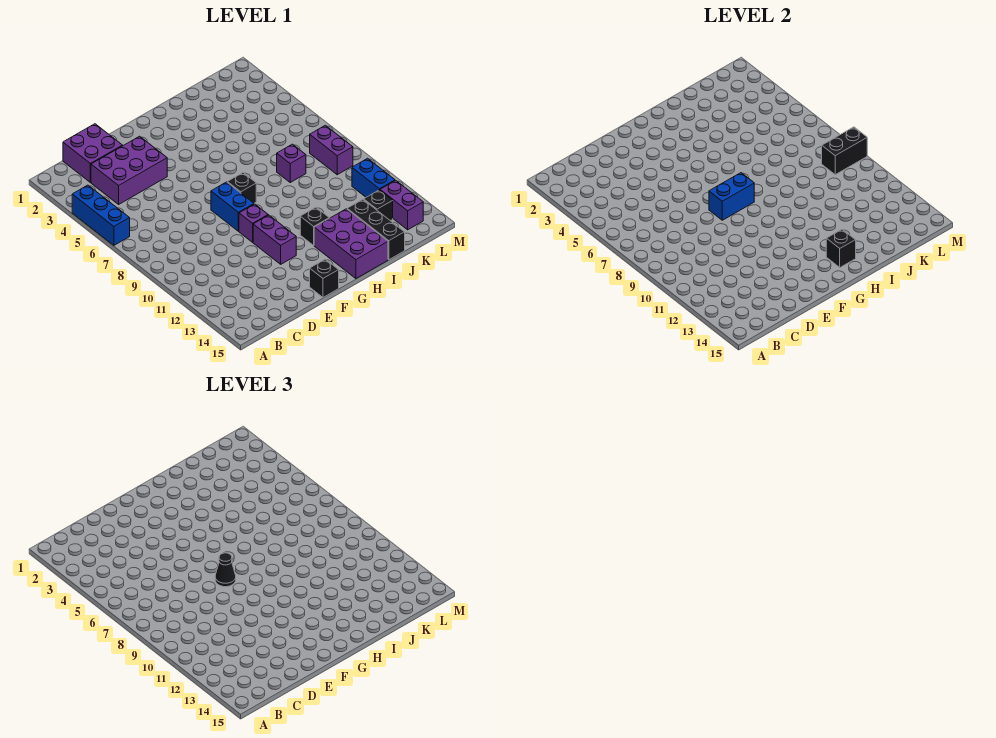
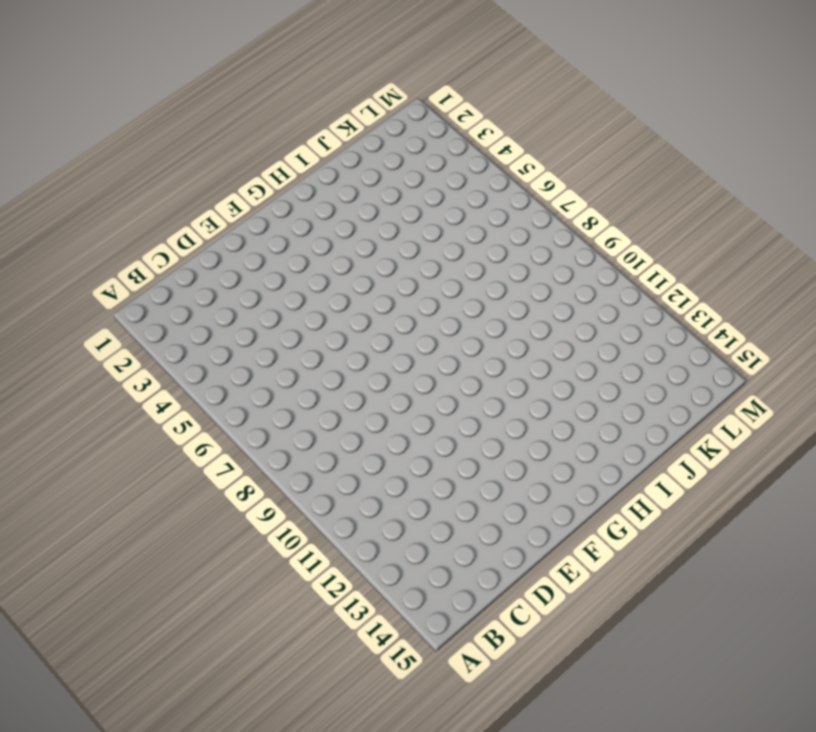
none -> blue brick A4:A6 level 1
none -> purple brick C1:D2 level 1
none -> purple brick C3:E4 level 1

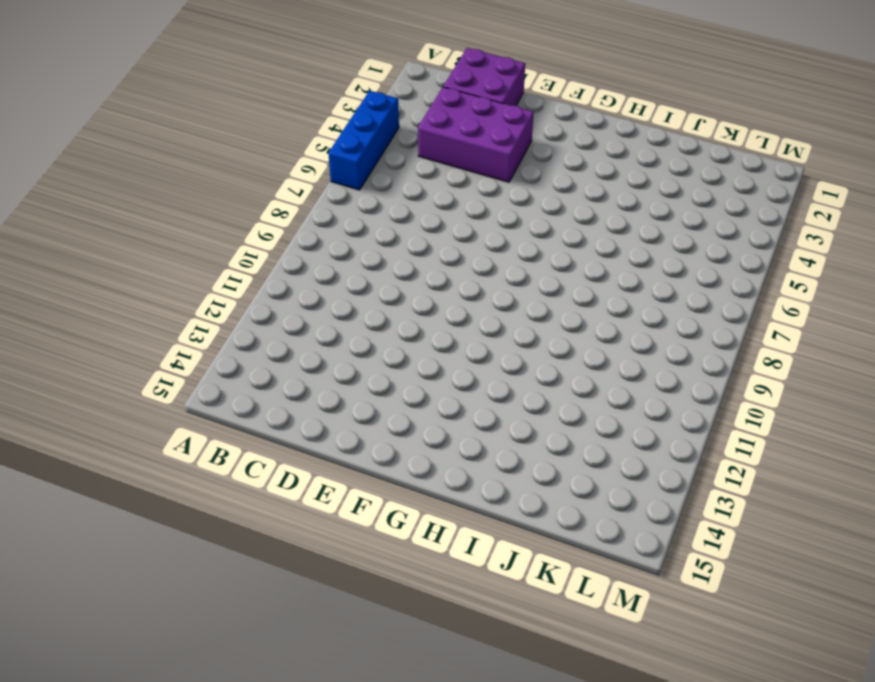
none -> blue brick F8:F9 level 1
none -> purple brick F10 level 1
none -> purple brick F11:F12 level 1

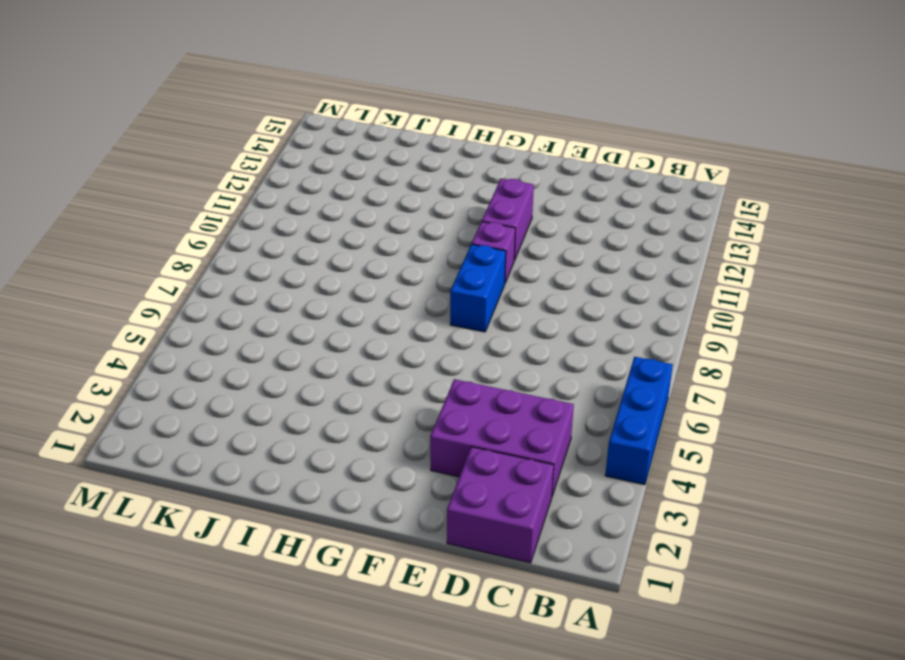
none -> black brick F15 level 1
none -> black brick G8 level 1
none -> black brick H12 level 1

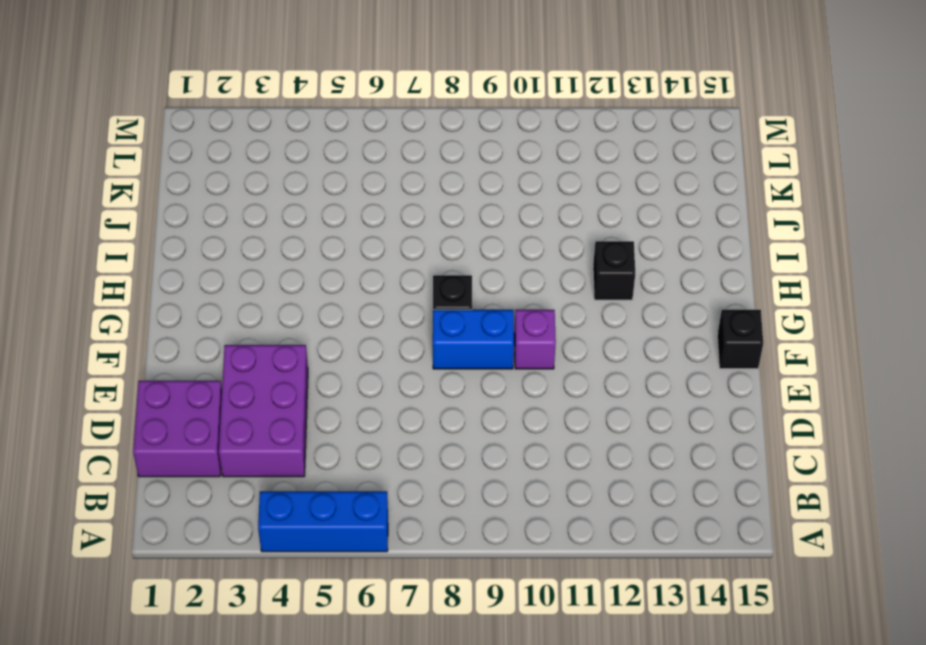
none -> purple brick F11:F12 level 1
none -> purple brick H13:I15 level 1
none -> purple brick J8 level 1

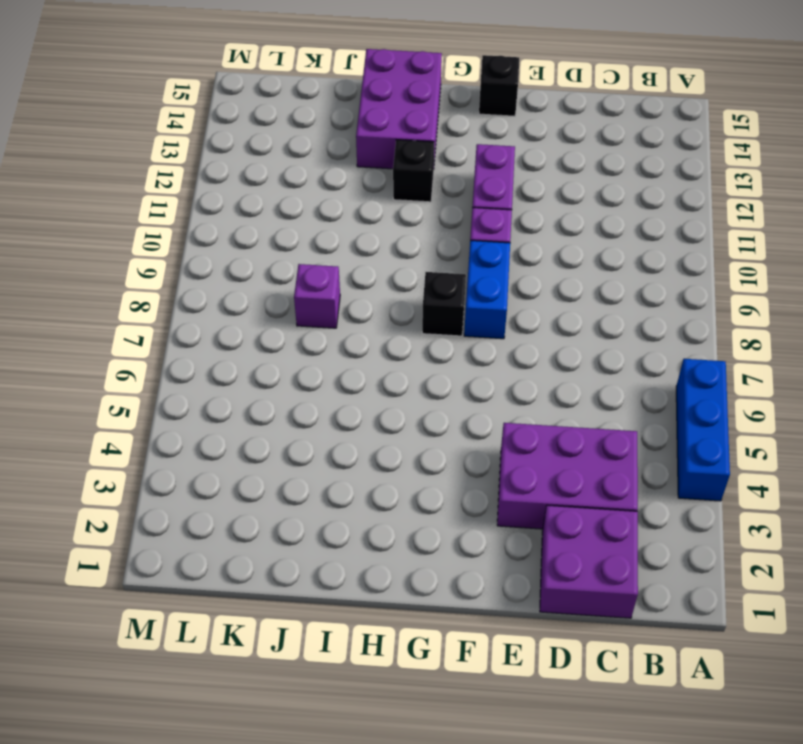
none -> black brick J13:J15 level 1
none -> black brick K13 level 1
none -> purple brick L8:L9 level 1

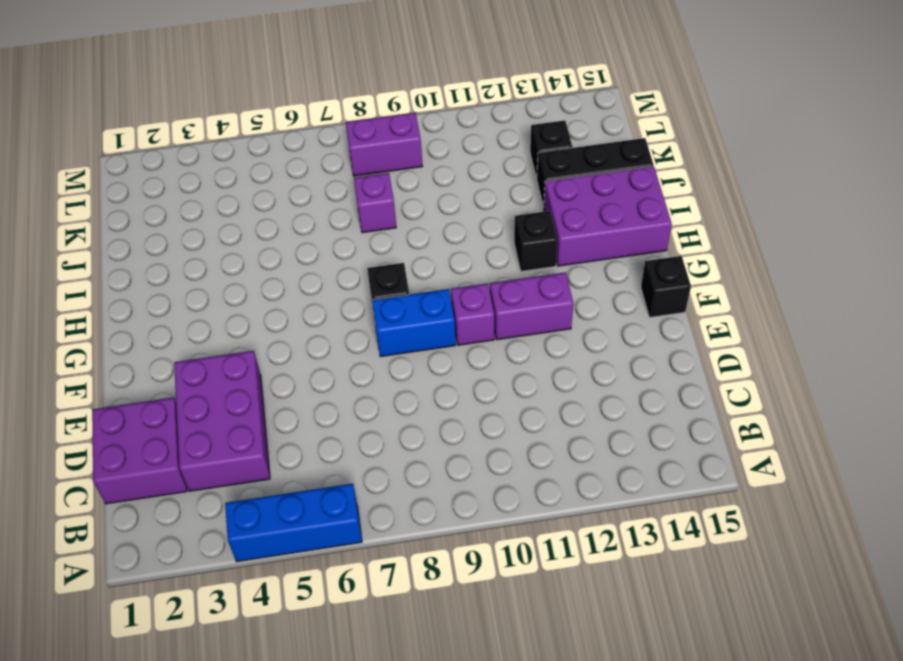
none -> blue brick L11:L12 level 1
none -> purple brick L13:L14 level 1
none -> blue brick F8:G8 level 2

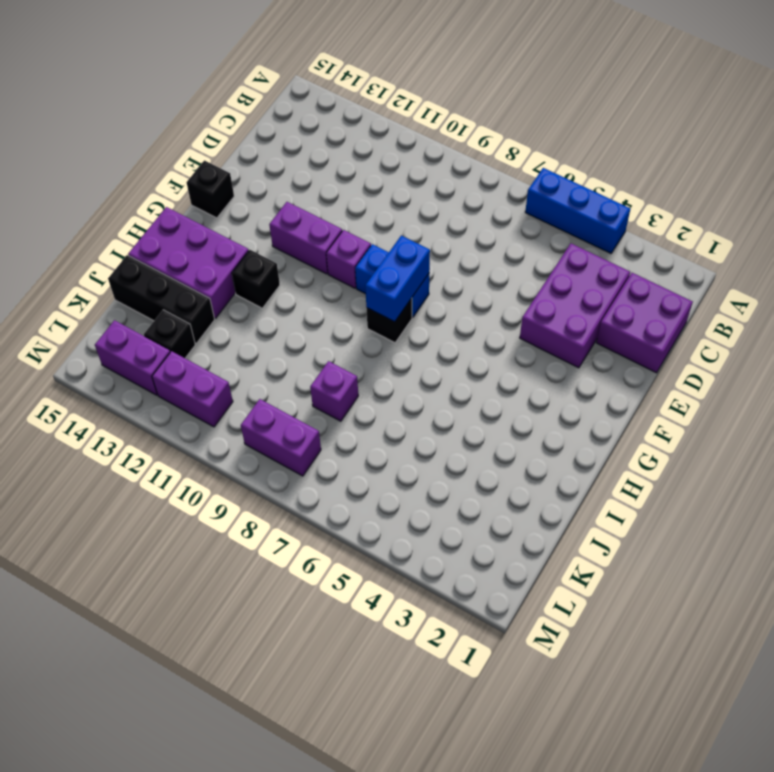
purple brick L11:L12 level 1 -> blue brick L11:L12 level 1
none -> black brick H14 level 2
none -> black brick L9:M9 level 2
none -> black cone F8 level 3

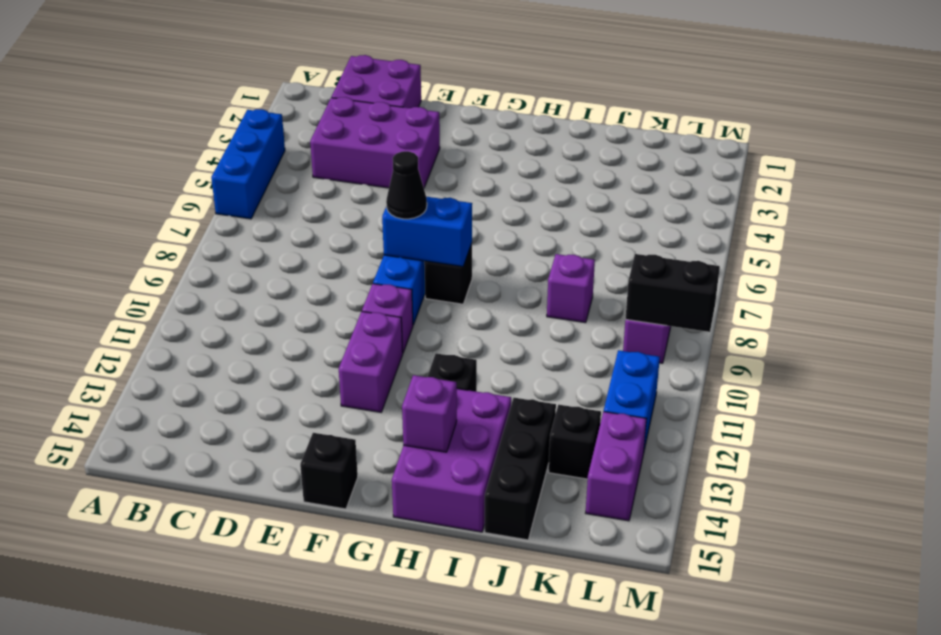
purple brick H14 level 2 -> black brick H14 level 2

